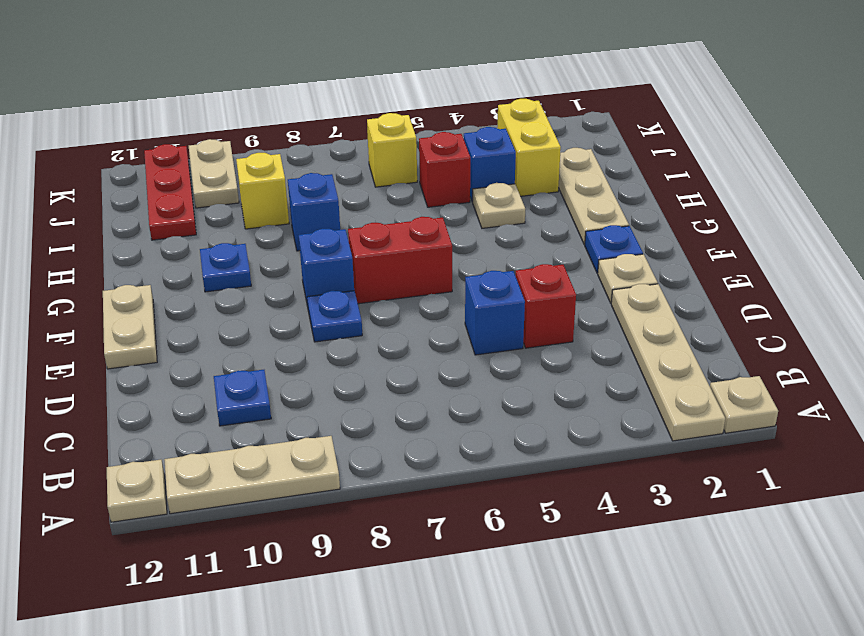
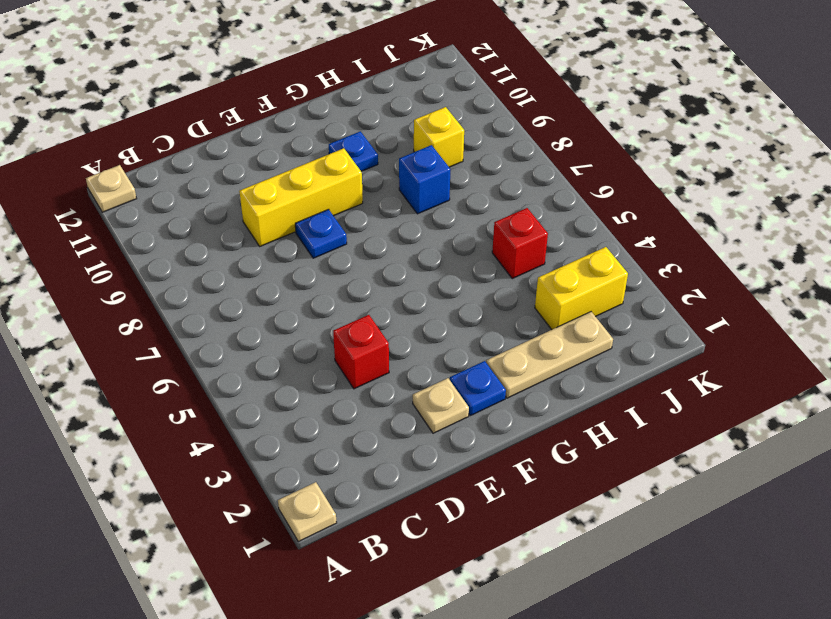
yellow brick D9:F9 level 1 -> none
none -> tan plate A2:D2 level 1
none -> tan plate A9:A11 level 1
none -> blue plate C10 level 1

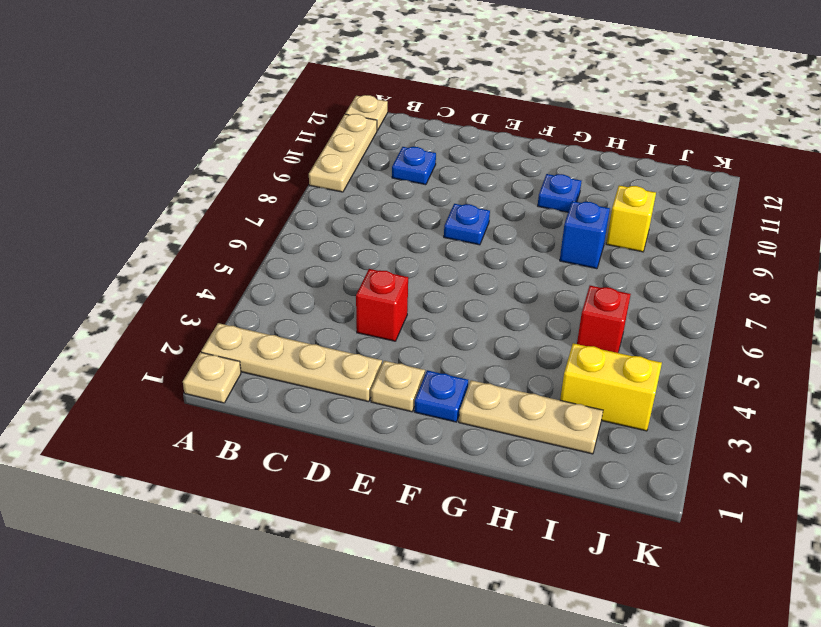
none -> blue brick D5 level 1
none -> tan plate E12:F12 level 1
none -> red brick F6:F7 level 1

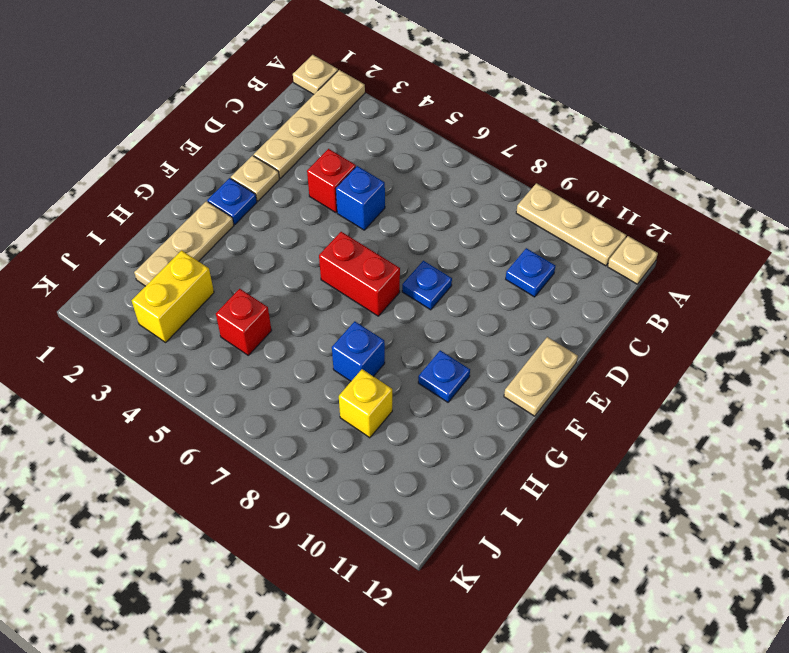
none -> blue brick F8 level 1
none -> tan plate H4 level 1
none -> blue brick I4 level 1

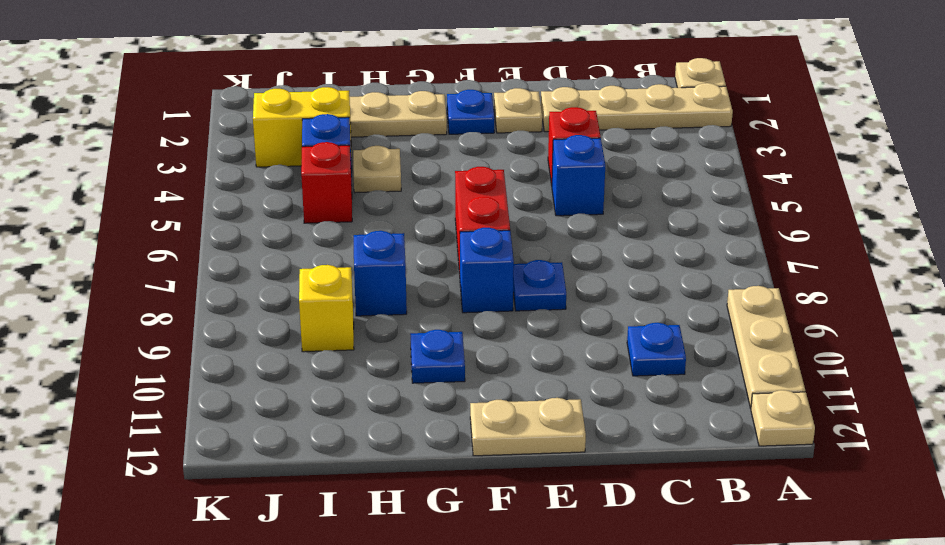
none -> red plate I11:K11 level 1
none -> yellow brick J6 level 1
none -> tan plate J10:K10 level 1

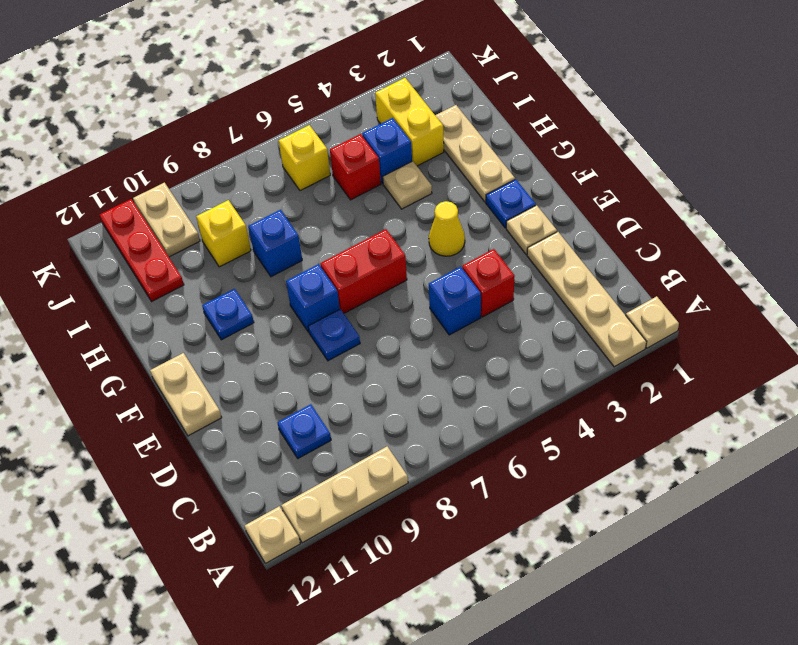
yellow cone F4 level 1 -> none

